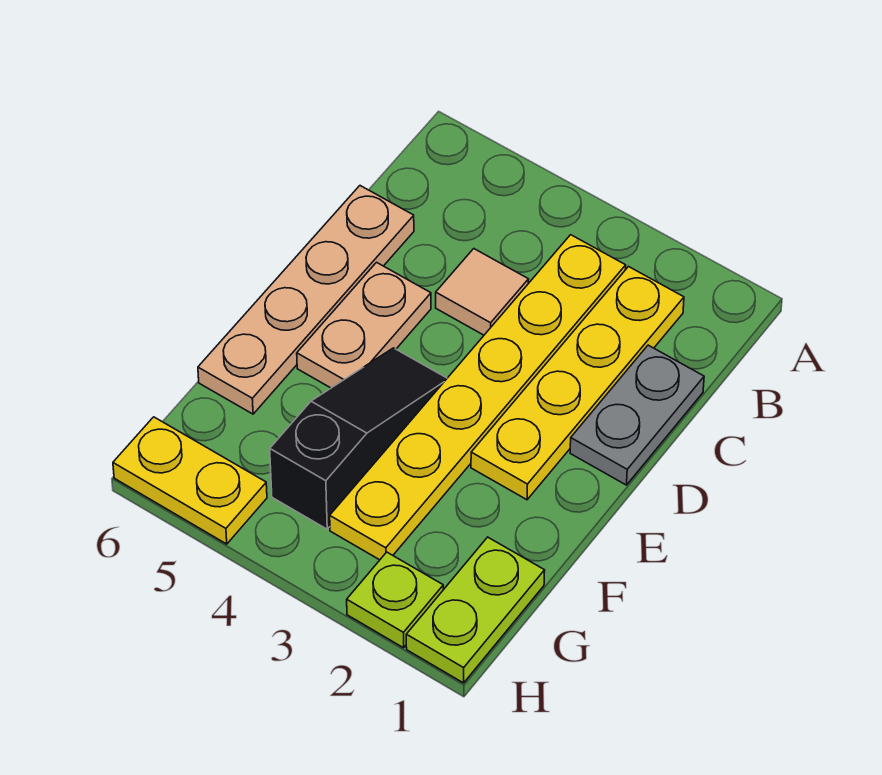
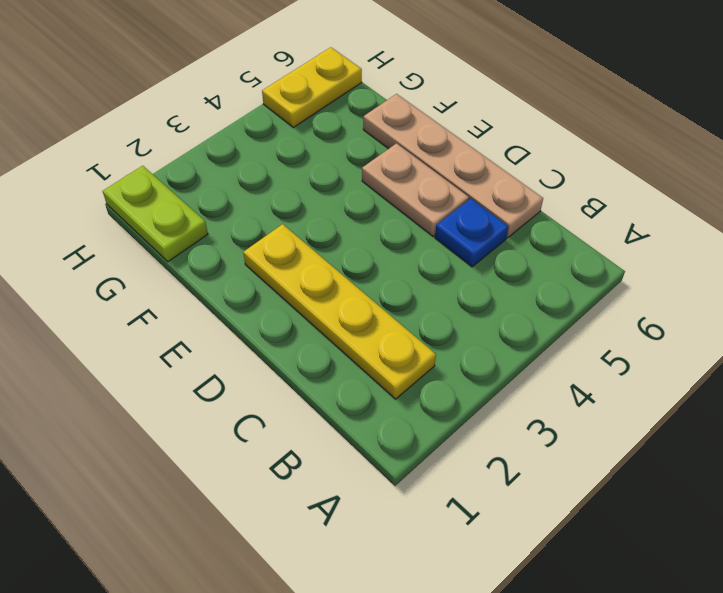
blue plate C5 level 1 -> none
none -> yellow plate B3:G3 level 1
none -> grey plate C1:D1 level 1

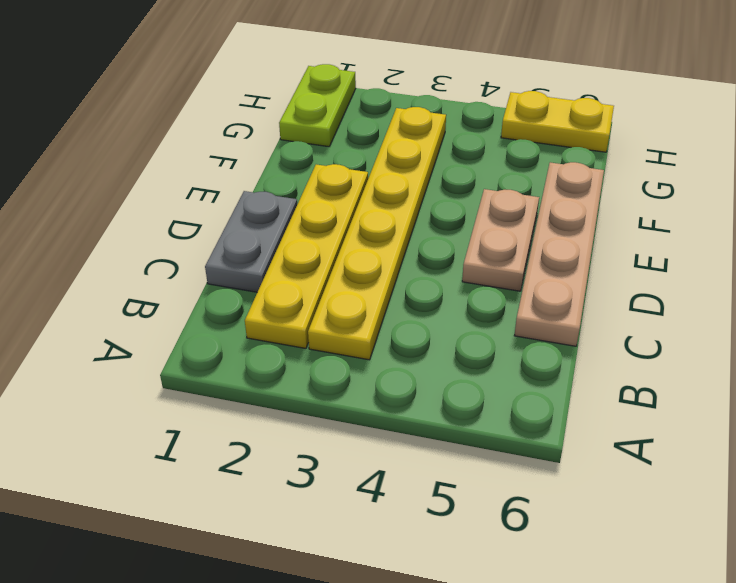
none -> tan tile C4 level 1
none -> black slope E4:G4 level 1 top G

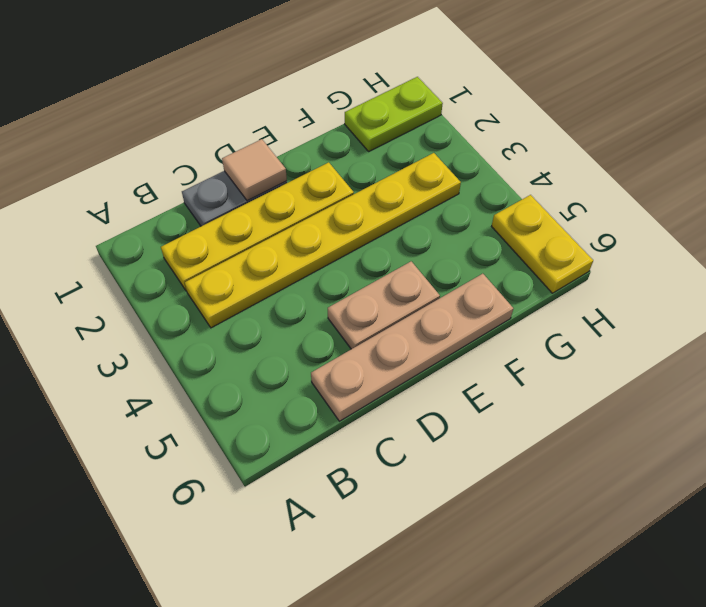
tan tile D1 level 2 -> tan tile C4 level 1
none -> black slope E4:G4 level 1 top G
none -> lime plate H2 level 1

